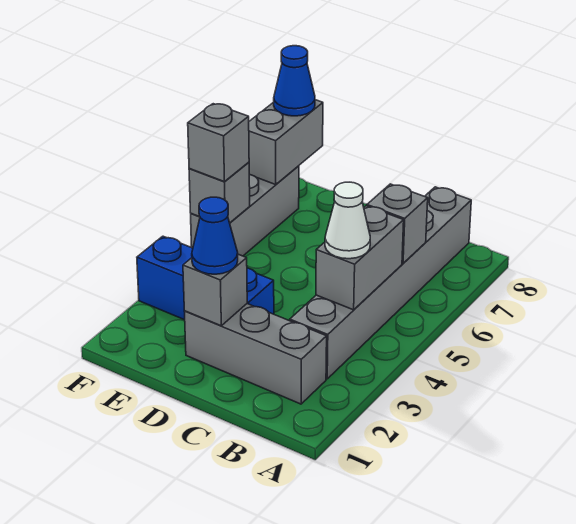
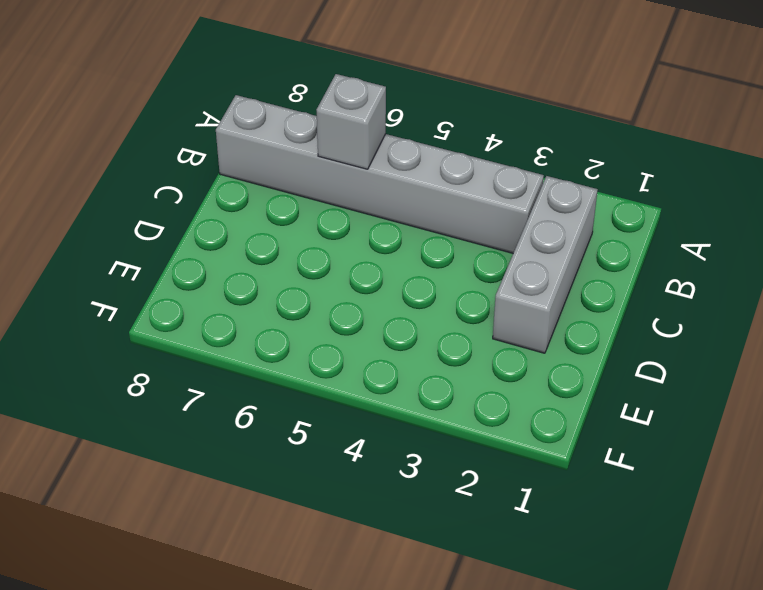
none -> blue brick D3:F3 level 1
none -> grey brick F5:F7 level 1
none -> grey brick B4:B5 level 2

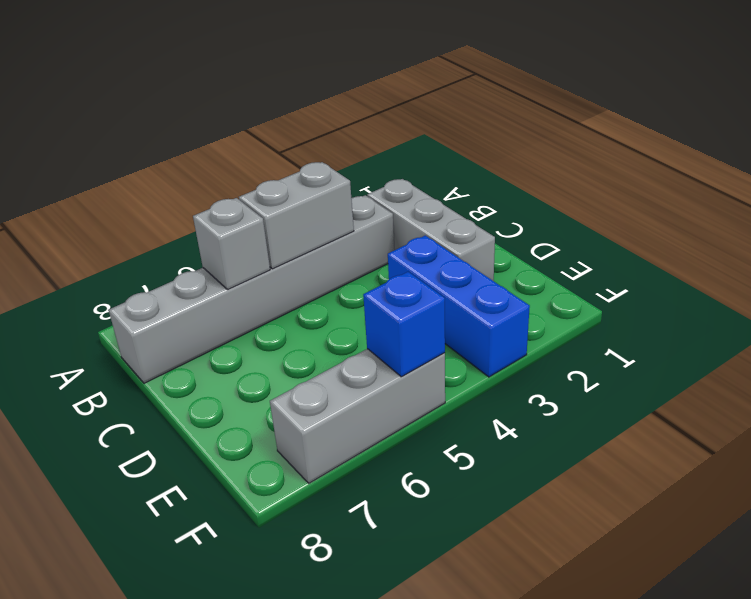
blue brick F5 level 2 -> grey brick F5 level 2
none -> grey brick D2 level 2
none -> grey brick F7:F8 level 2
none -> white cone B4 level 3

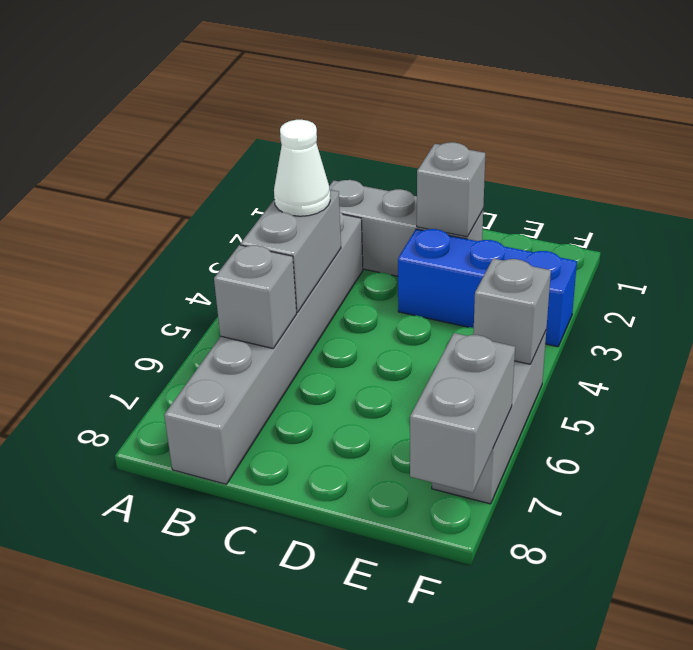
none -> blue cone D2 level 3
none -> grey brick F5 level 3
none -> blue cone F8 level 3

